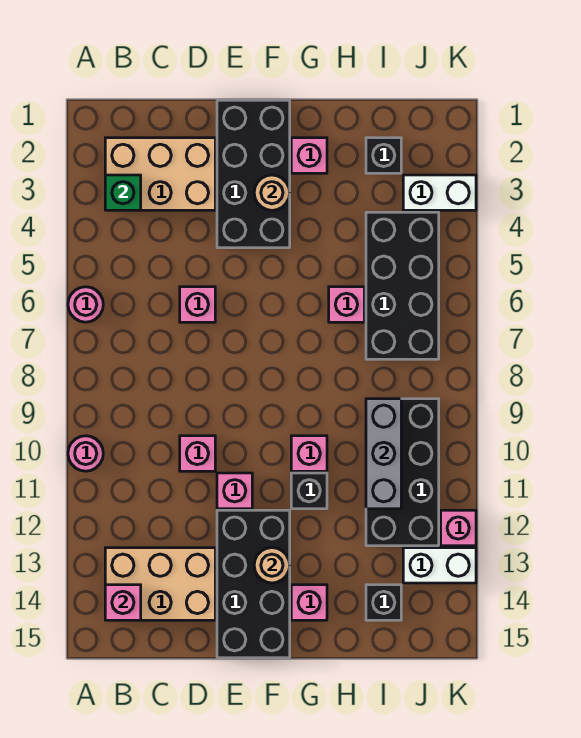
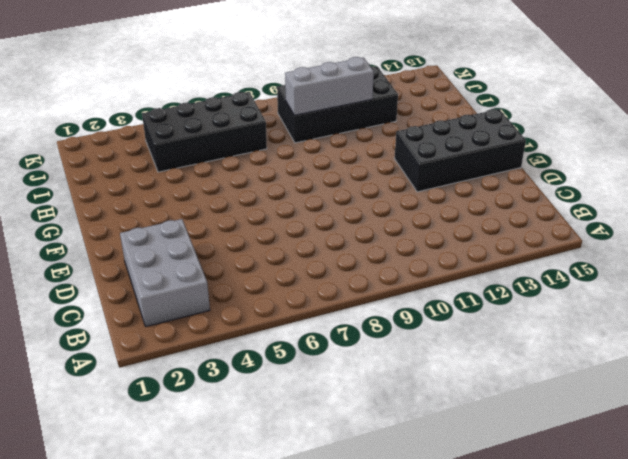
grey brick B2:D3 level 1 -> tan brick B2:D3 level 1
none -> pink round brick A6 level 1
none -> pink round brick A10 level 1
none -> tan brick B13:D14 level 1

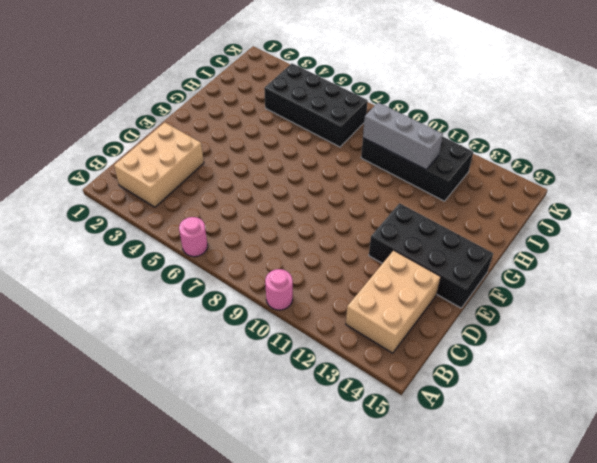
none -> pink brick D6 level 1
none -> pink brick D10 level 1
none -> black brick E1:F4 level 1

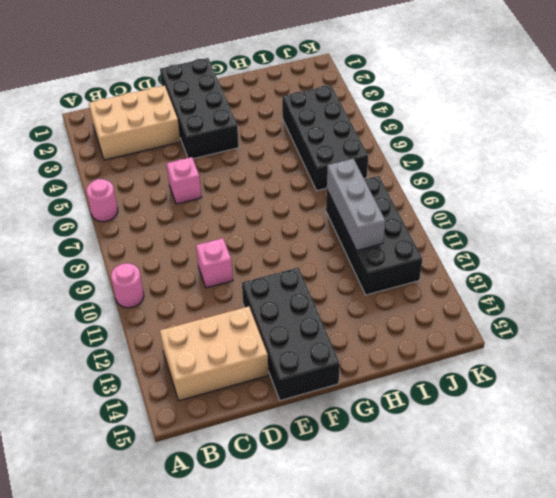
none -> pink brick E11 level 1
none -> pink brick G2 level 1
none -> pink brick G10 level 1

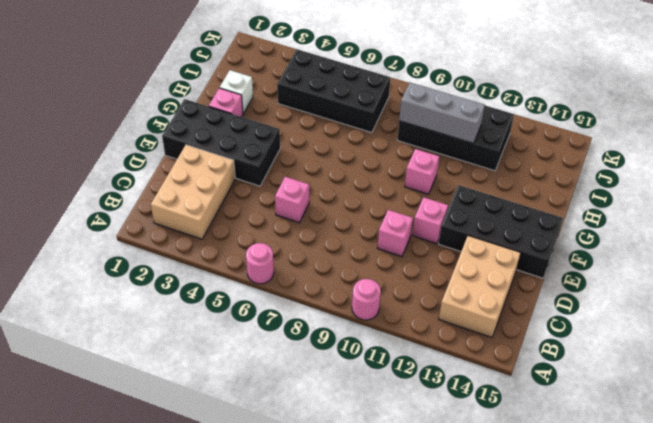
white brick H2 level 1 -> none
none -> black brick G11 level 1
none -> pink brick G14 level 1
none -> pink brick H6 level 1

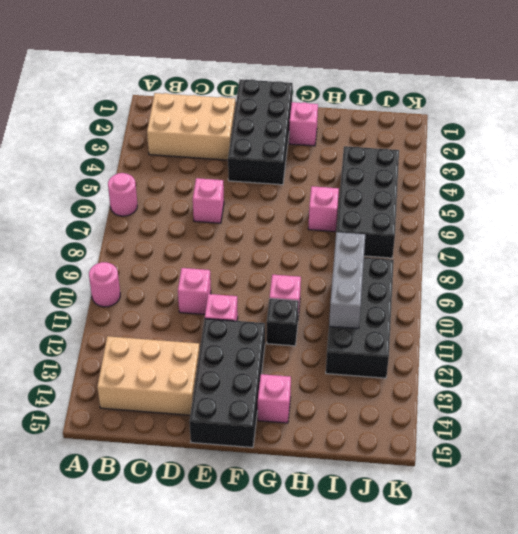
none -> black brick I2 level 1
none -> black brick I14 level 1
none -> white brick J3:K3 level 1

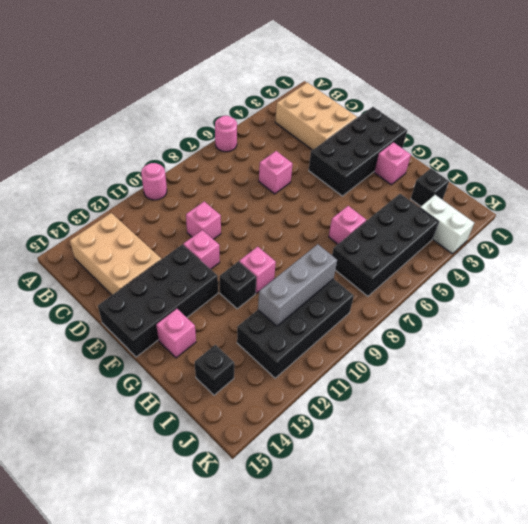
none -> white brick J13:K13 level 1
none -> pink brick K12 level 1
none -> green brick B3 level 2

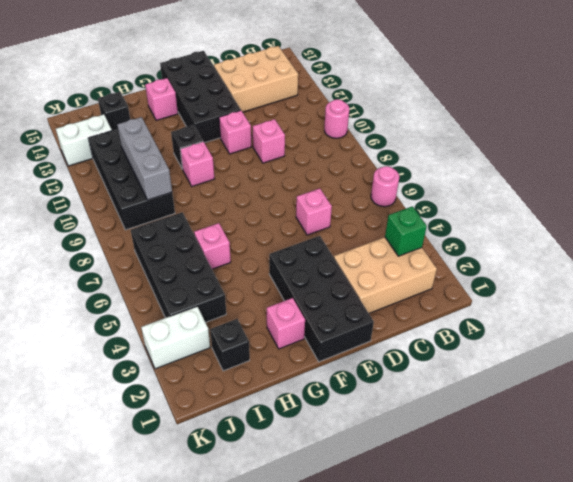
none -> pink brick K12 level 1
none -> pink brick B14 level 2
none -> tan round brick F3 level 2

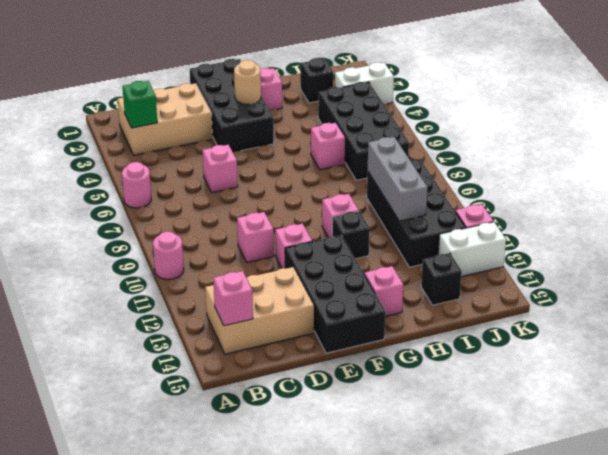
none -> tan round brick F13 level 2

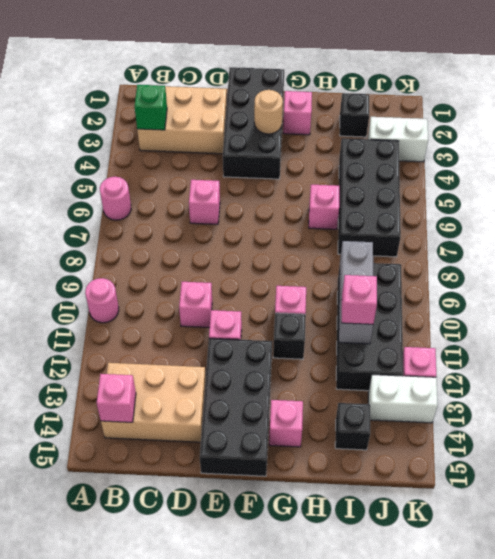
pink brick I11 level 3 -> none
none -> tan round brick F13 level 2

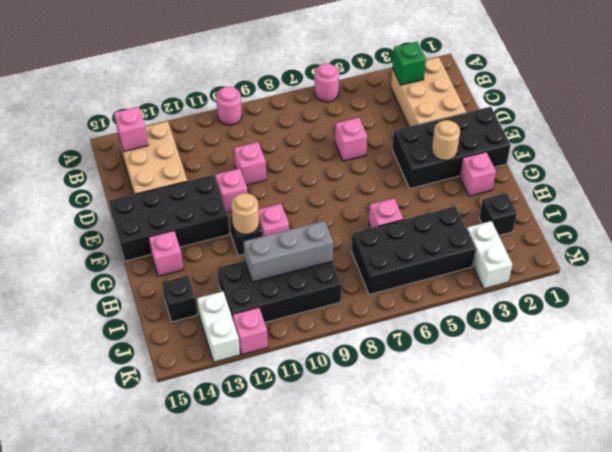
tan round brick G11 level 2 -> tan round brick F13 level 2

